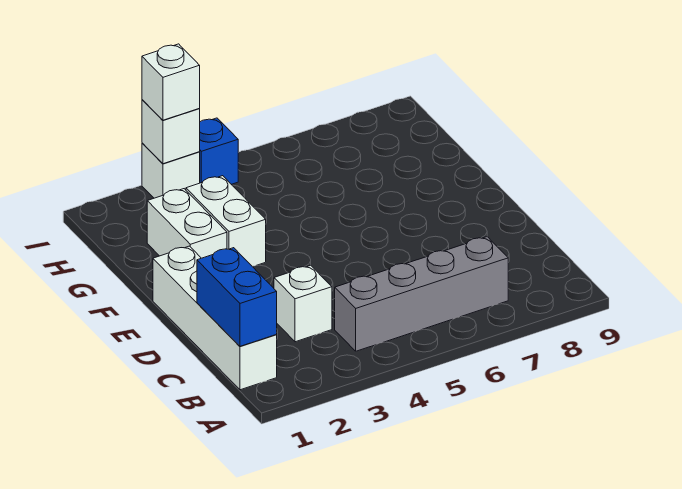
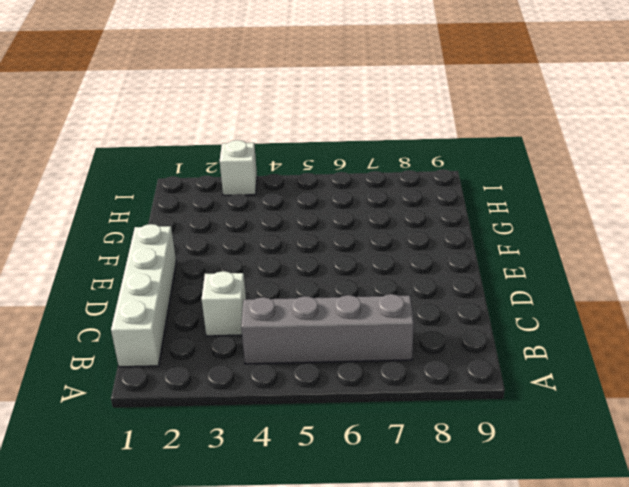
none -> white brick F2:G2 level 1
none -> white brick F3:G3 level 1

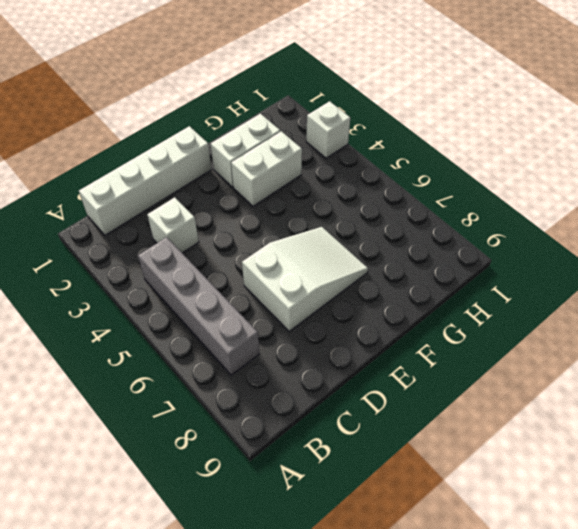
white slope D6:F7 level 1 top D -> none
none -> blue brick I4 level 1
none -> blue brick B1:C1 level 2

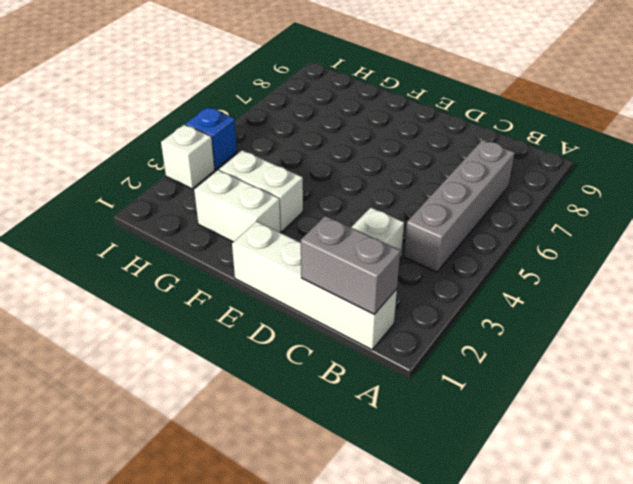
grey brick B1:C1 level 2 -> blue brick B1:C1 level 2
none -> white brick I3 level 2
none -> white brick I3 level 3

